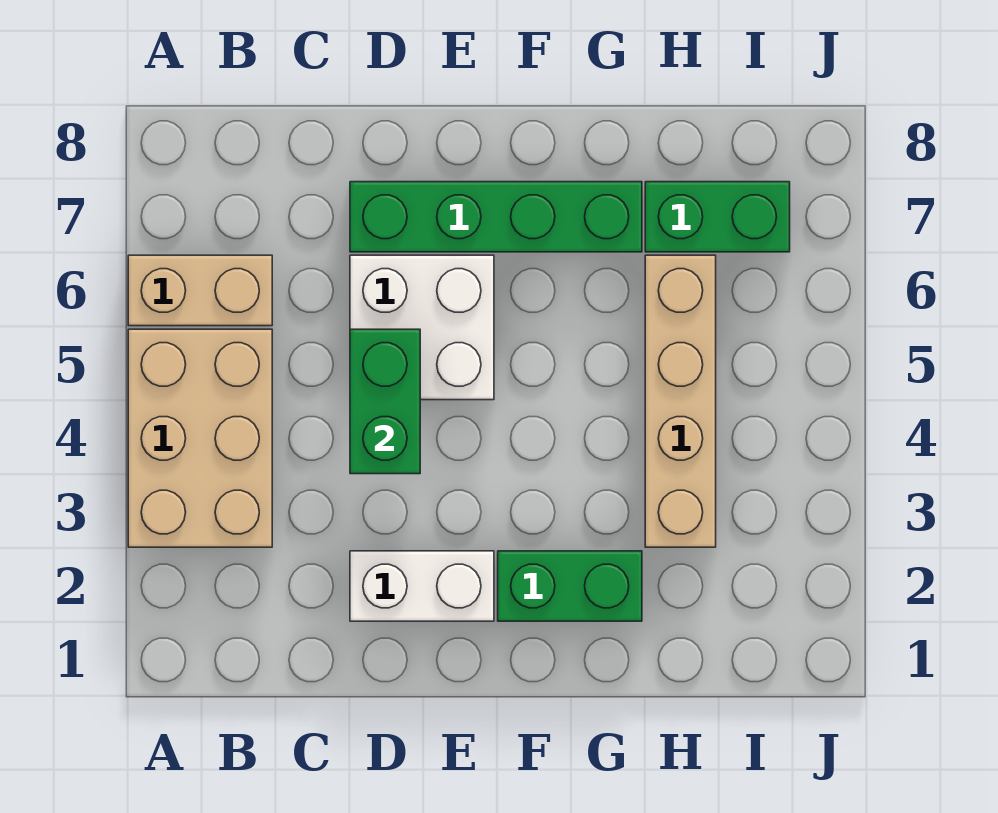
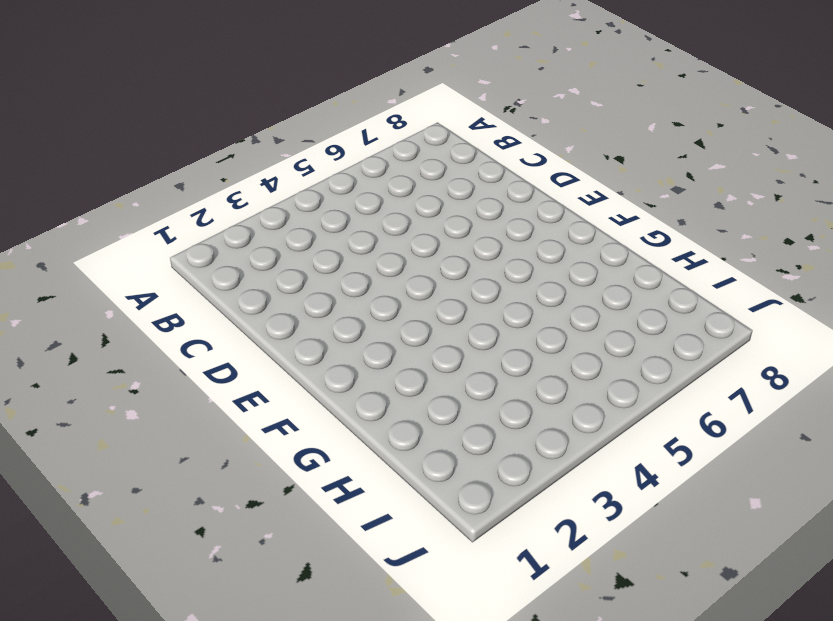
none -> tan brick A3:B5 level 1
none -> tan brick A6:B6 level 1

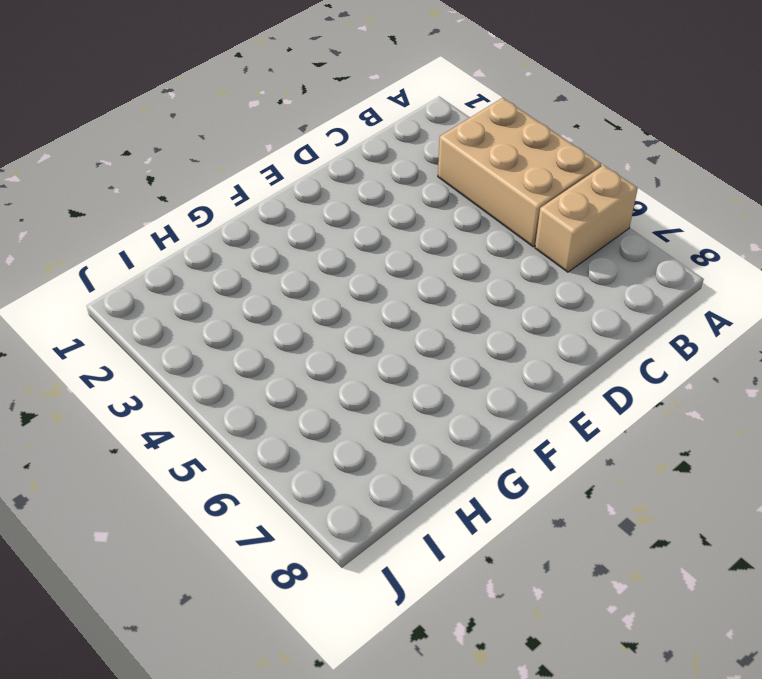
none -> white brick D2:E2 level 1
none -> white brick D5:E6 level 1

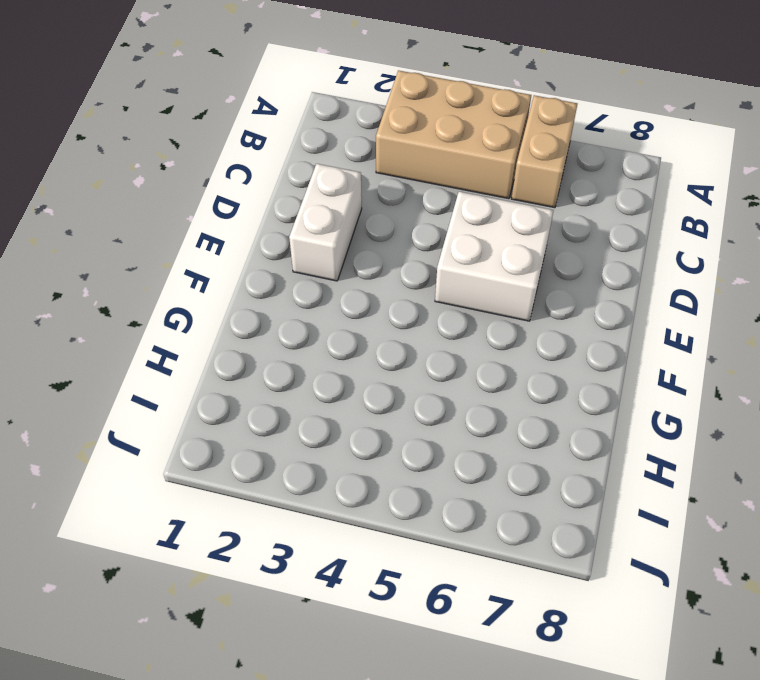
none -> green brick D7:G7 level 1
none -> green brick F2:G2 level 1

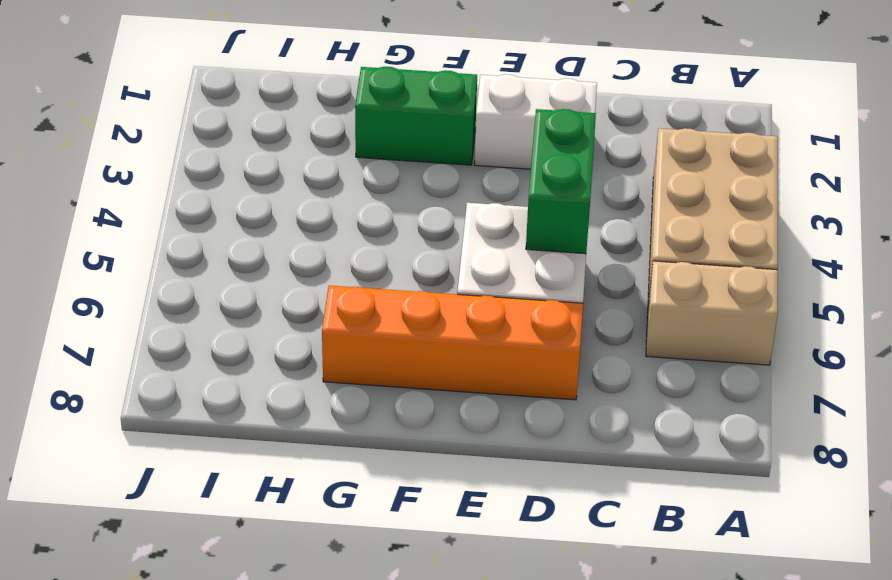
orange brick D7:G7 level 1 -> green brick D7:G7 level 1
none -> tan brick H3:H6 level 1
none -> green brick H7:I7 level 1

